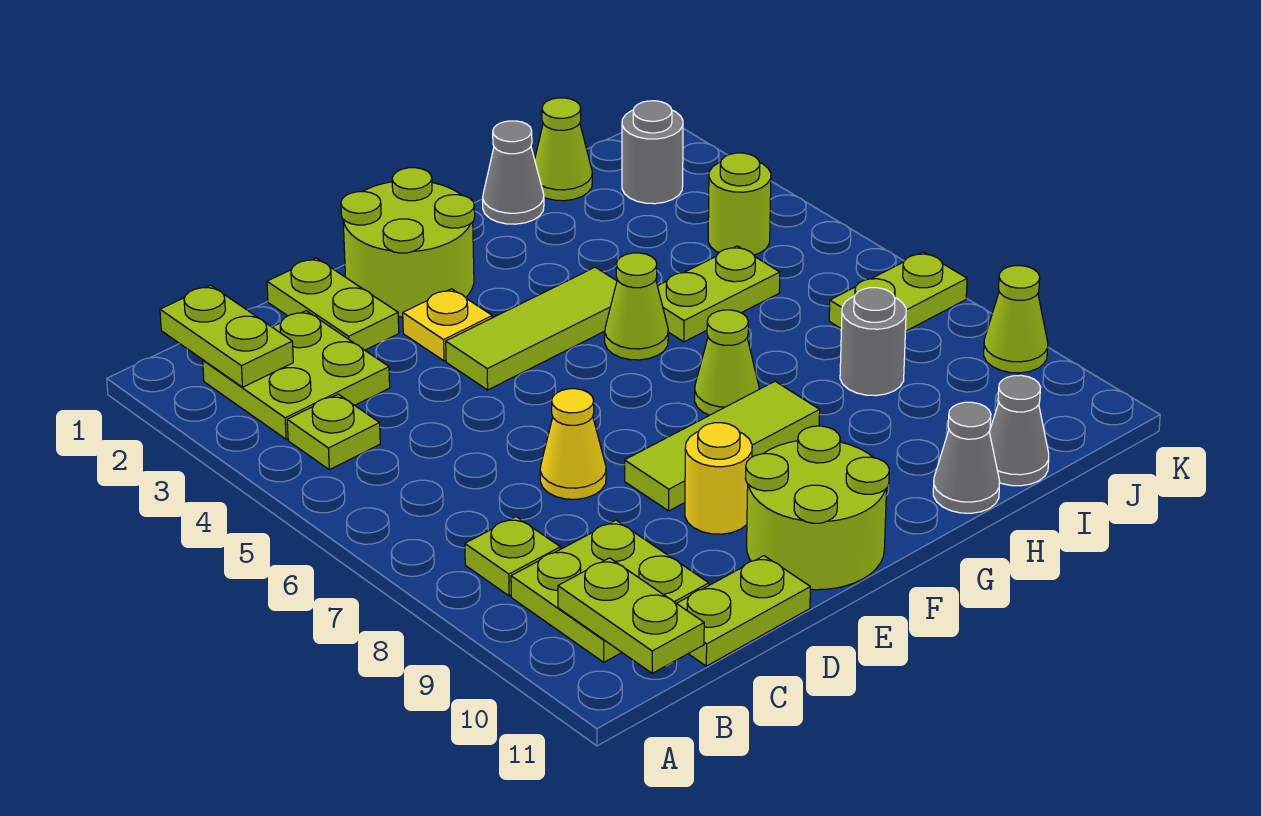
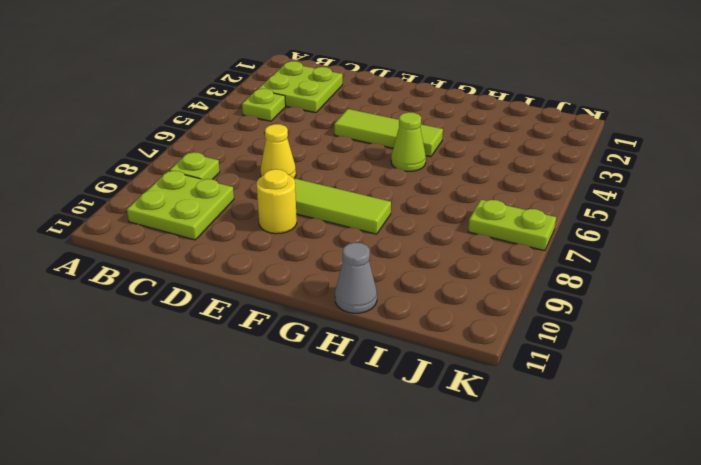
none -> lime plate C11:D11 level 1
none -> lime plate D1:D2 level 1
none -> lime round brick E1:F2 level 1

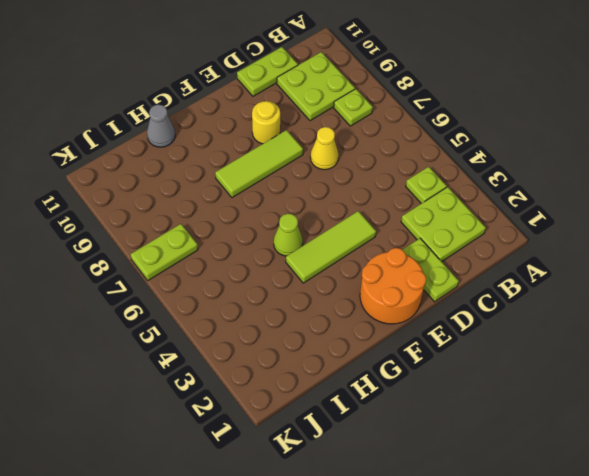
orange round brick E1:F2 level 1 -> lime round brick E1:F2 level 1
none -> yellow plate E3 level 1
none -> lime round brick E10:F11 level 1
none -> lime cone G7 level 1

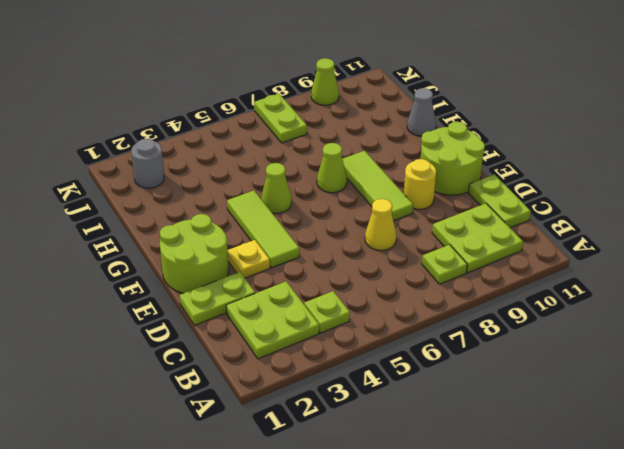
none -> grey cone H1 level 1
none -> lime plate H5:I5 level 1
none -> lime cone I1 level 1

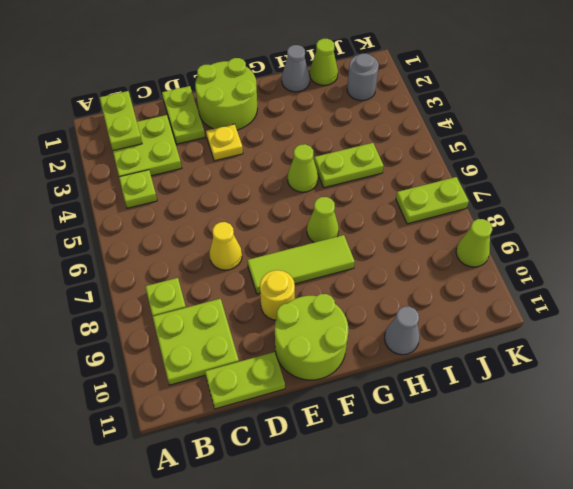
none -> lime tile E4:G4 level 1
none -> grey round brick I8 level 1
none -> grey cone I11 level 1

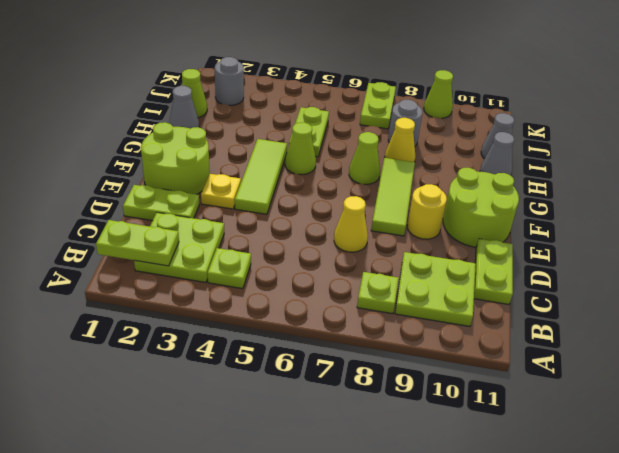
yellow cone H8 level 1 -> none
none -> lime round brick J4 level 1
none -> lime plate B10:B11 level 2

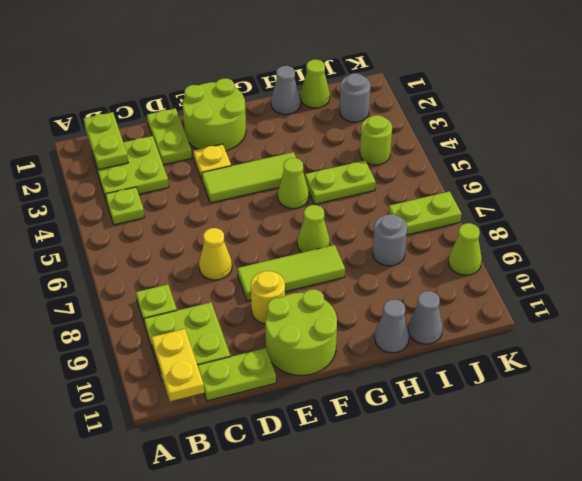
yellow plate B10:B11 level 2 -> lime plate B10:B11 level 2

